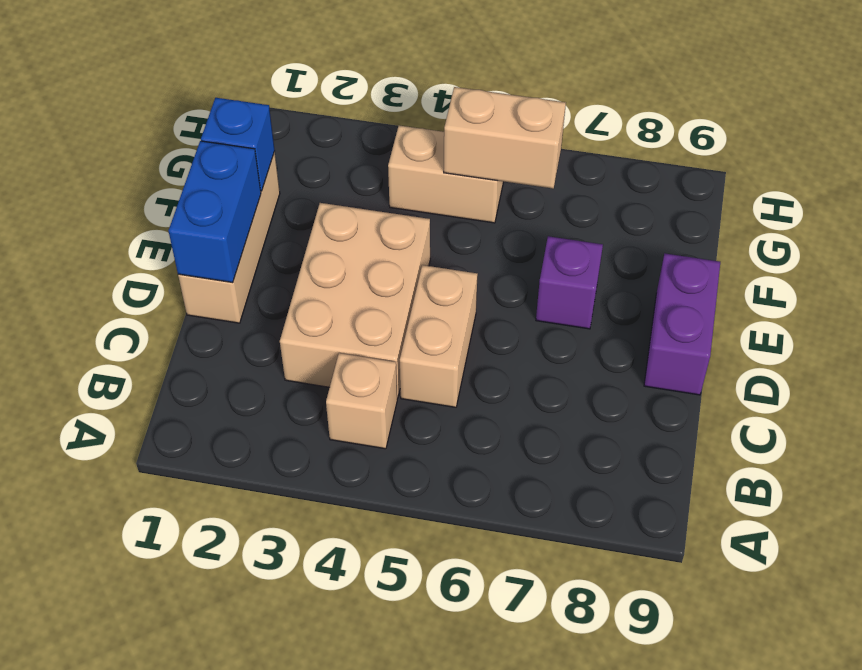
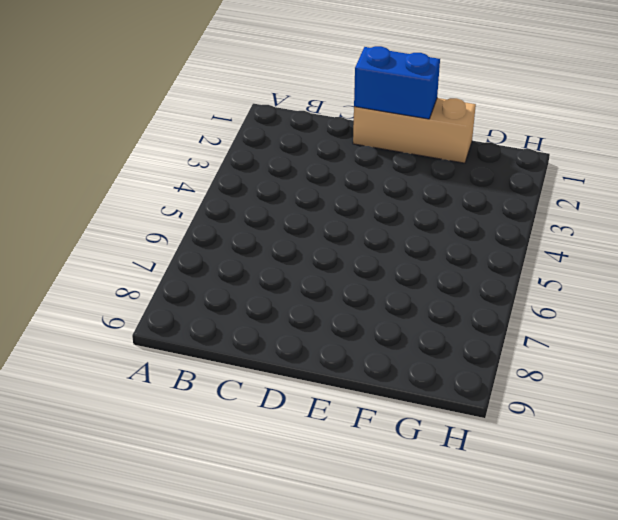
none -> tan brick B4 level 1
none -> tan brick C3:E4 level 1

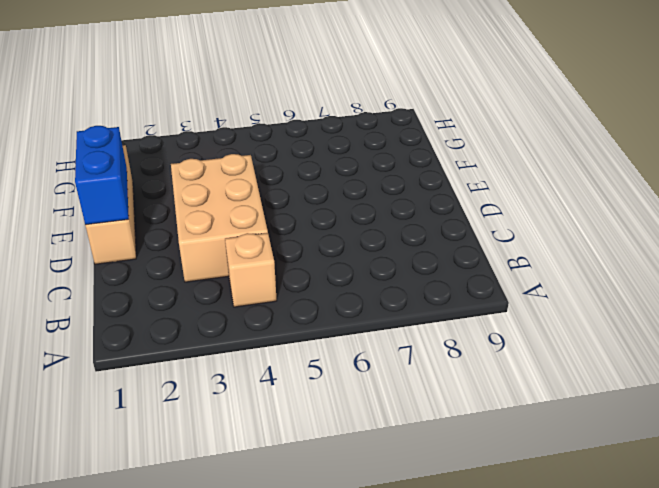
none -> tan brick C5:D5 level 1
none -> purple brick D9:E9 level 1

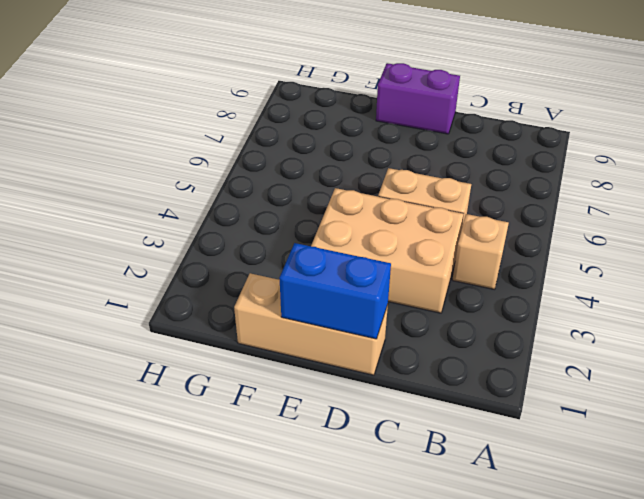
none -> purple brick E7 level 1
none -> tan brick G4:G5 level 1

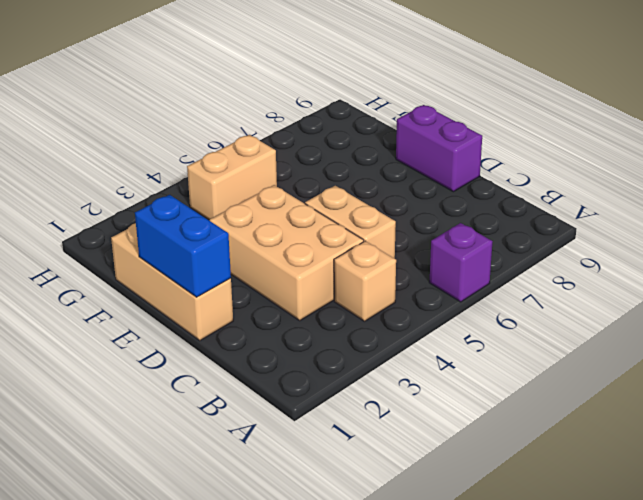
purple brick A6 level 1 -> purple brick E7 level 1
none -> blue brick F1 level 2
none -> tan brick G5:G6 level 2

